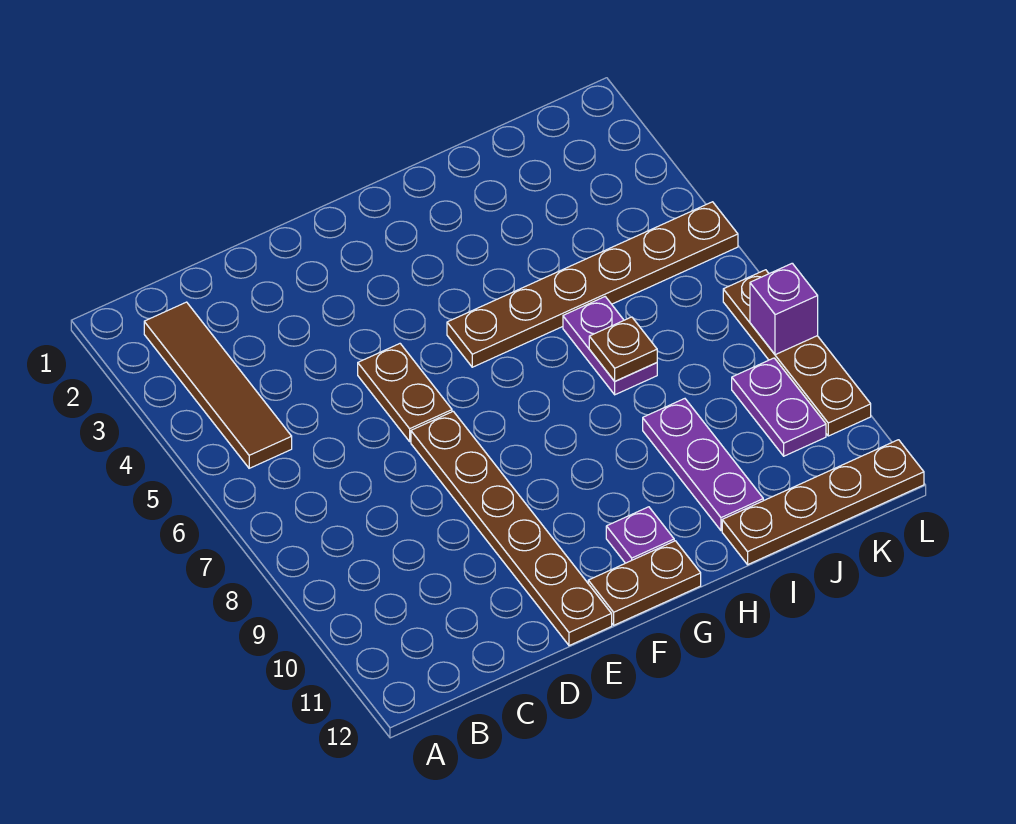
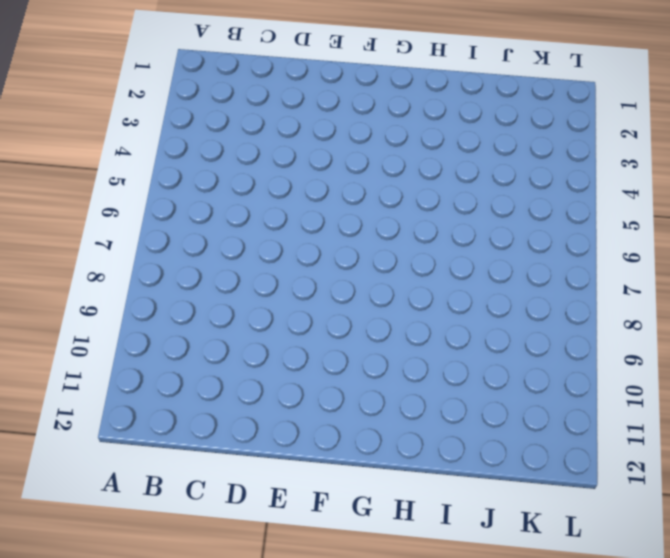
none -> brown tile B2:B5 level 1
none -> brown plate E5:E6 level 1
none -> brown plate E7:E12 level 1

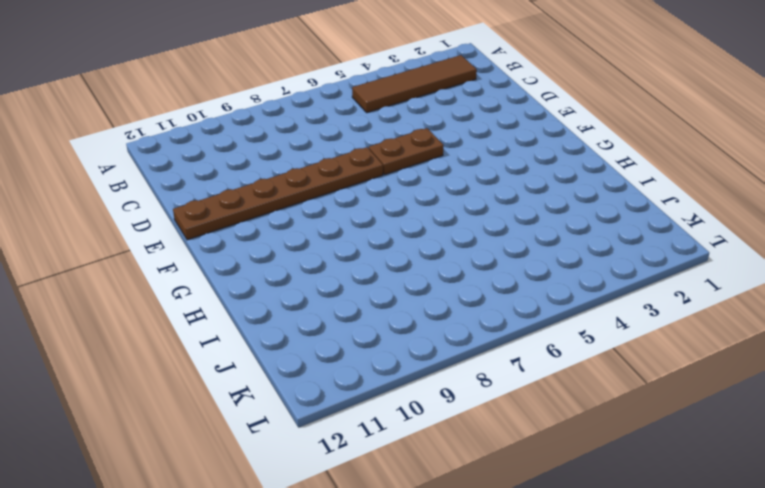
none -> brown plate F12:G12 level 1
none -> brown plate G5:L5 level 1
none -> purple plate G11 level 1

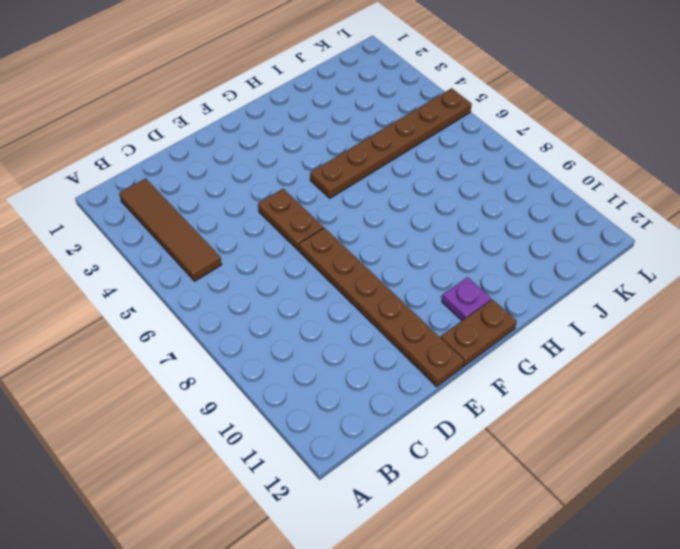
none -> purple plate I6:I7 level 1
none -> purple plate I9:I11 level 1
none -> brown plate I12:L12 level 1

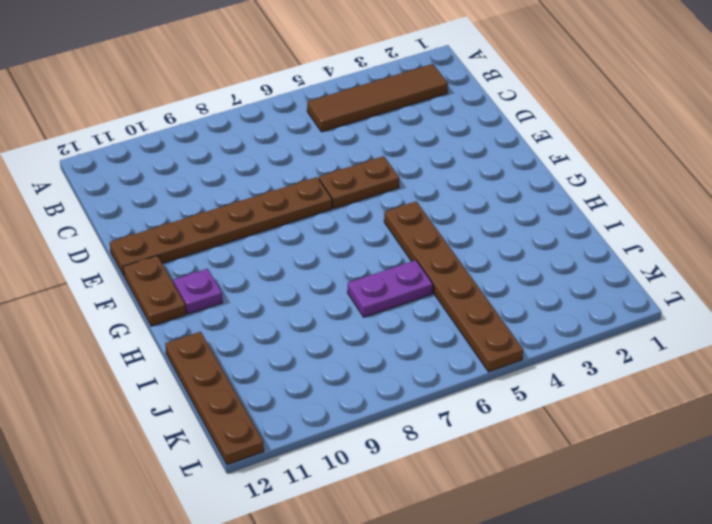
none -> purple plate I9:I11 level 1
none -> purple plate K9:K10 level 1
none -> brown plate L7:L10 level 1

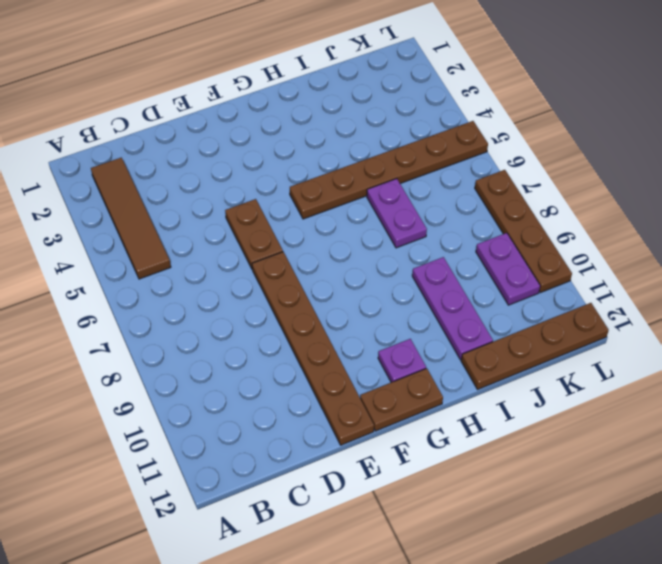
none -> brown plate I7 level 2
none -> purple brick L8 level 2

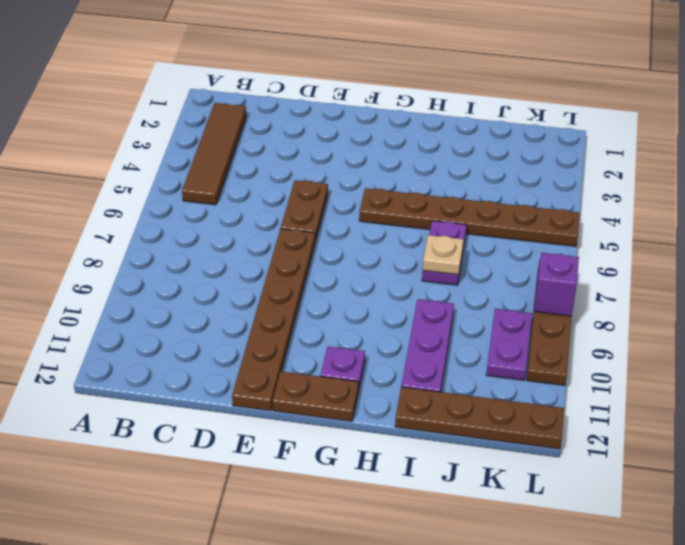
tan plate I7 level 2 -> brown plate I7 level 2

